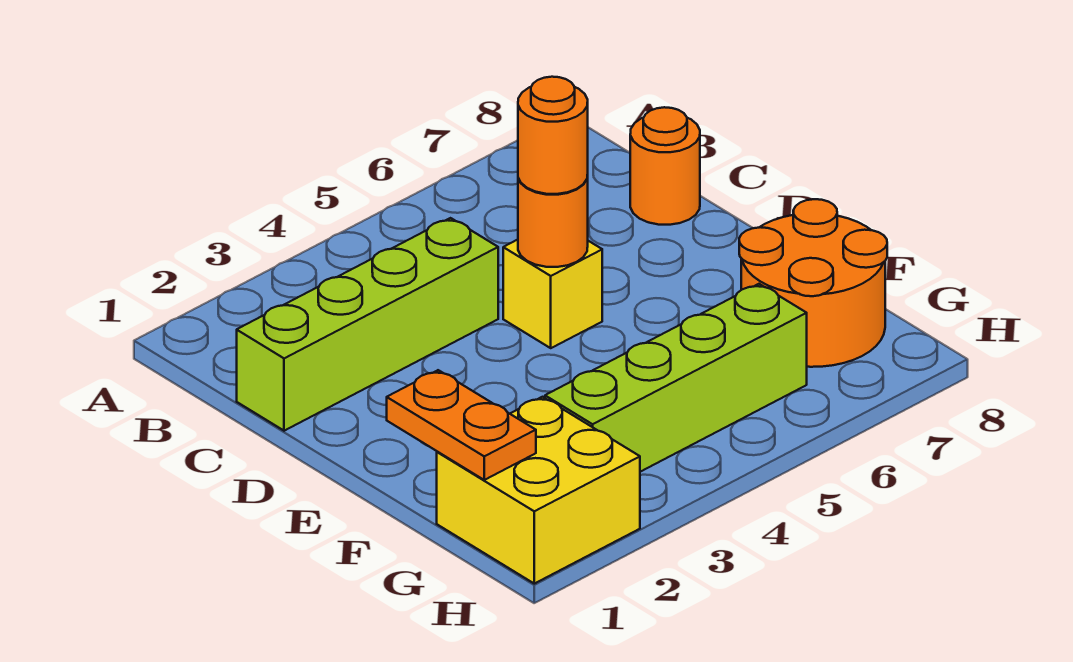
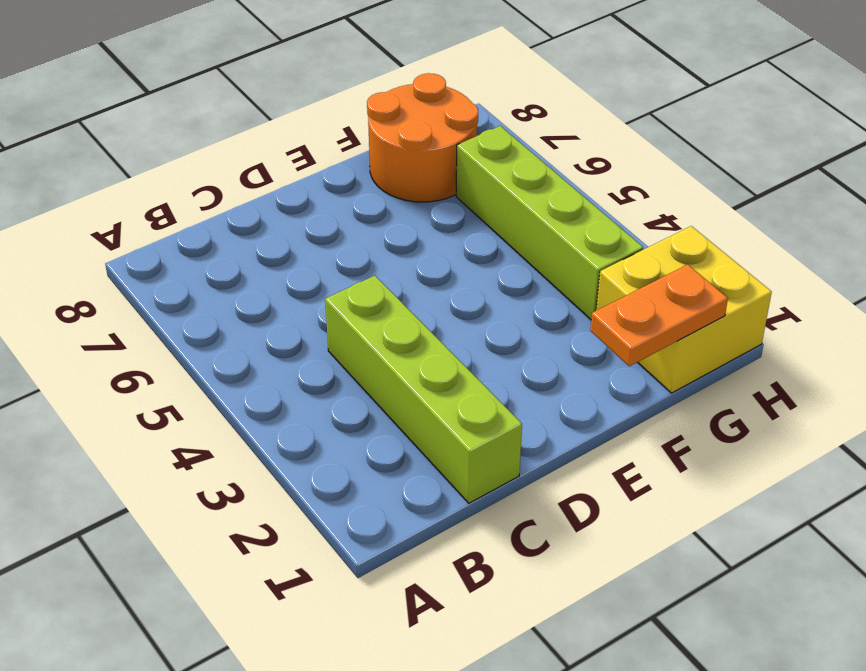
none -> orange round brick C8 level 1
none -> yellow brick D5 level 1

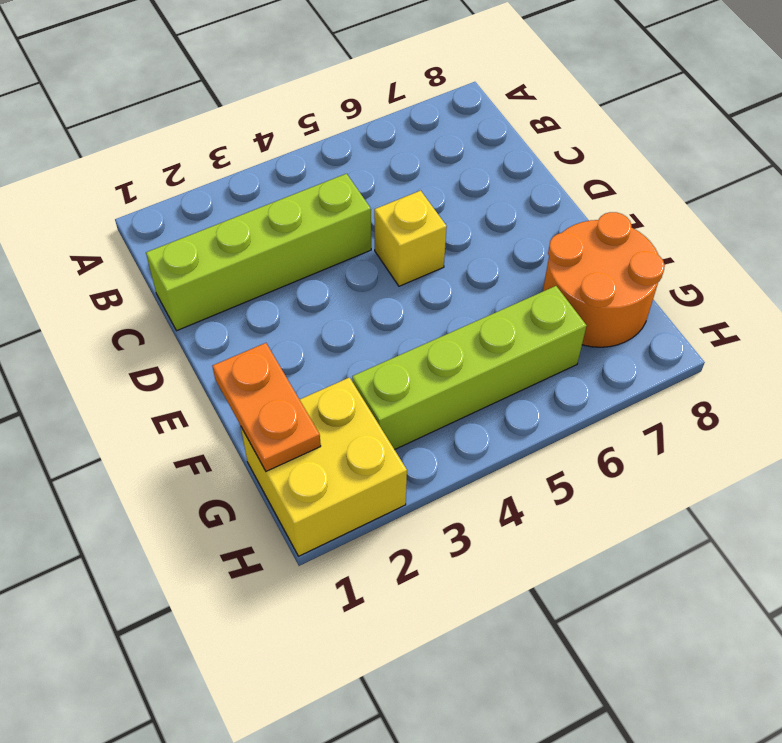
none -> orange round brick C8 level 1
none -> orange round brick D5 level 2

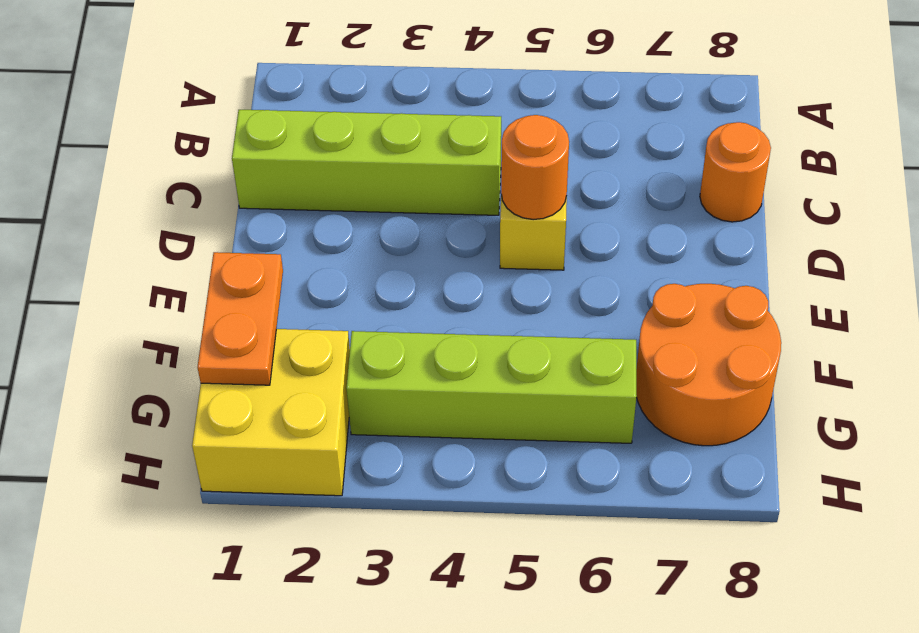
none -> orange round brick D5 level 3

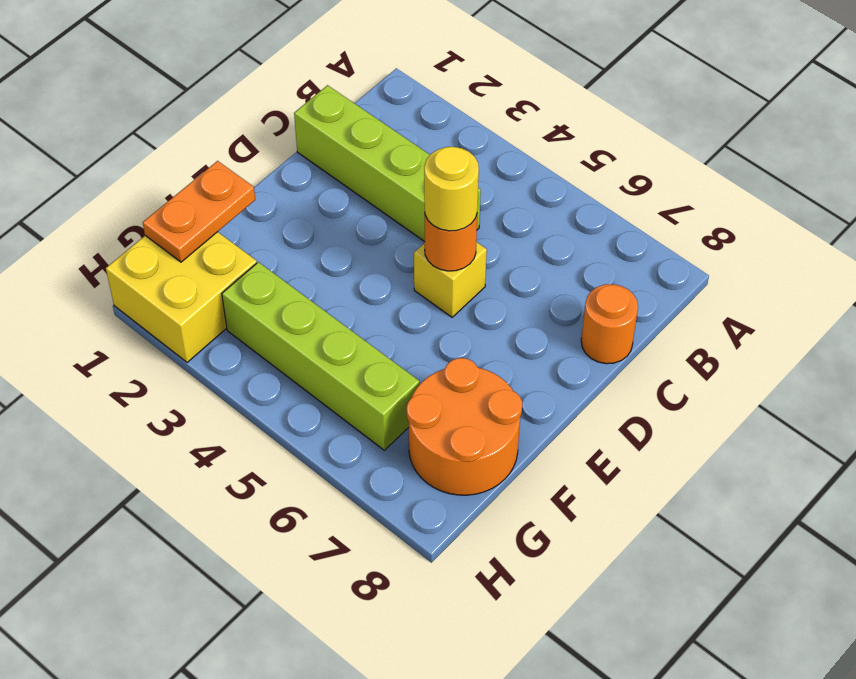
yellow round brick D5 level 3 -> orange round brick D5 level 3

